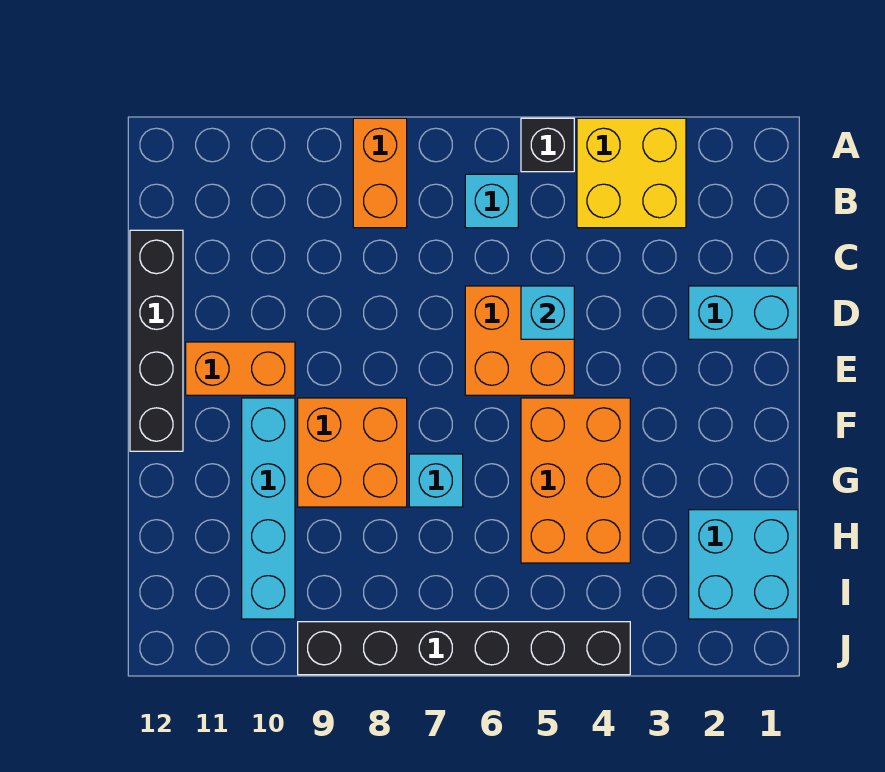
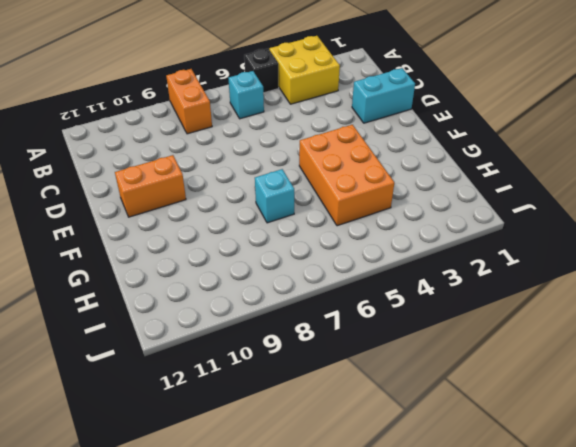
none -> black brick C12:F12 level 1
none -> orange brick D5:E6 level 1
none -> orange brick F8:G9 level 1

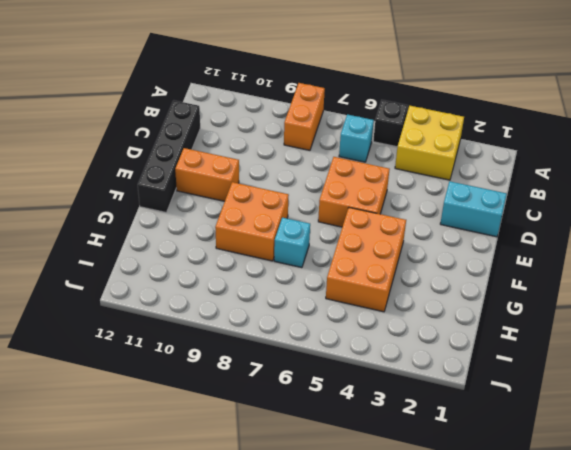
none -> cyan brick F10:I10 level 1
none -> cyan brick H1:I2 level 1
none -> black brick J4:J9 level 1

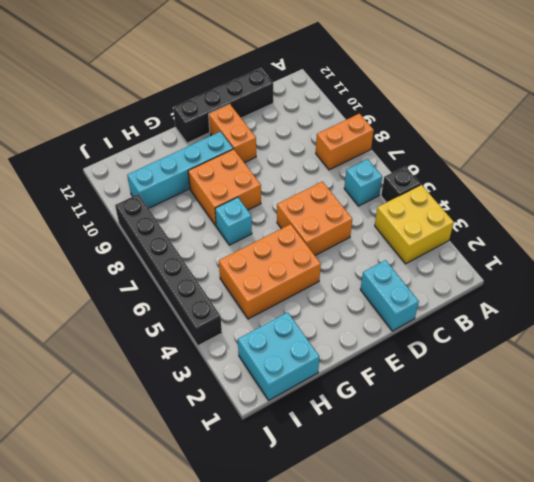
none -> cyan brick D5 level 2

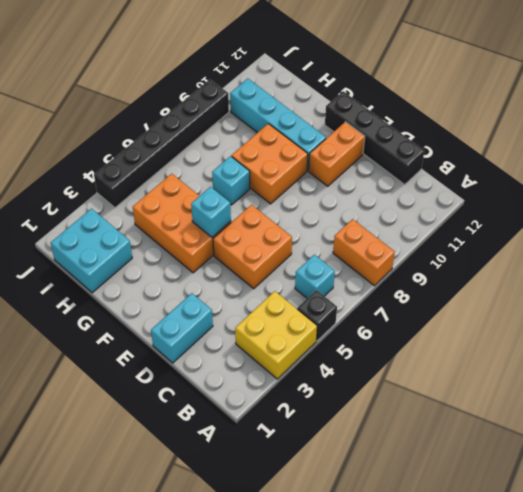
cyan brick F5 level 2 -> cyan brick D5 level 2

